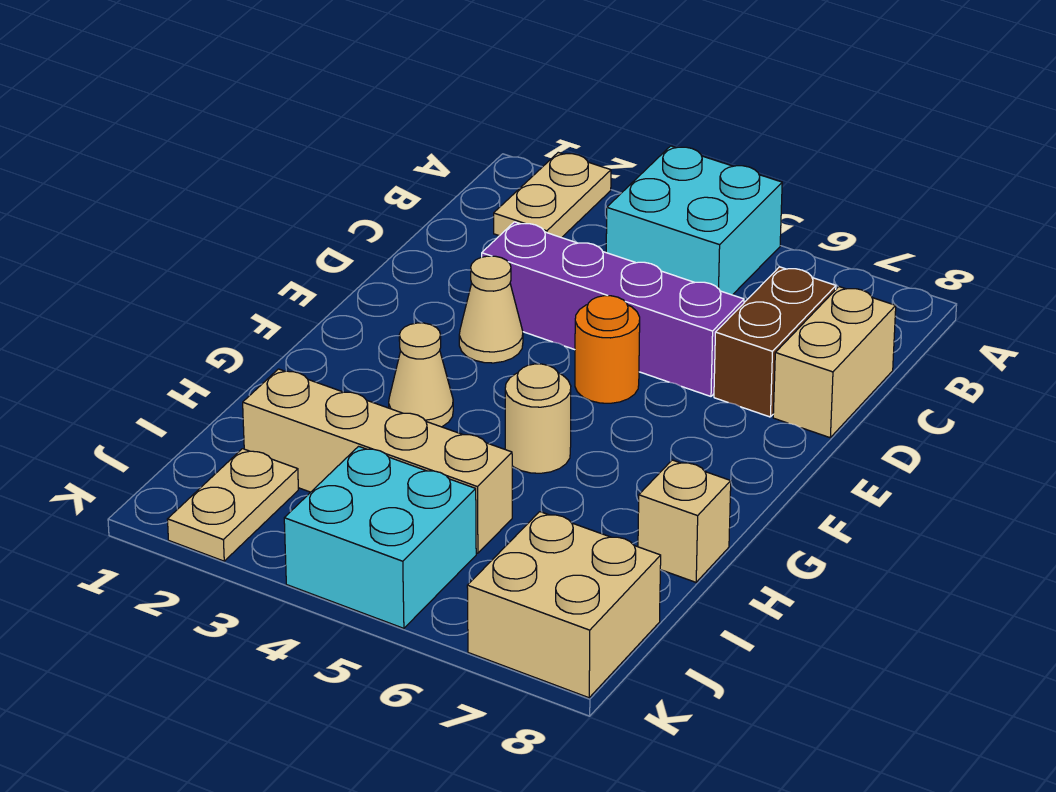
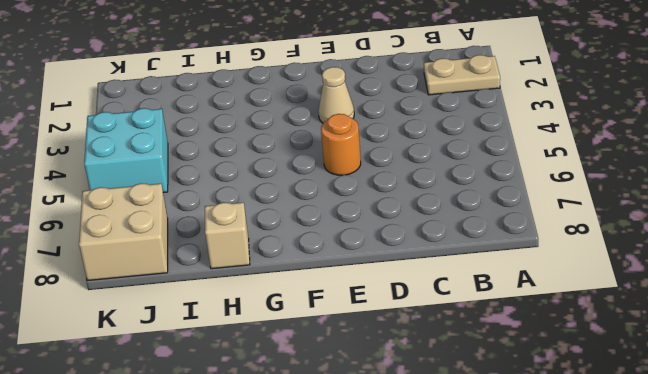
none -> cyan brick A4:B5 level 1
none -> brown brick C7:D7 level 1
none -> tan brick C8:D8 level 1

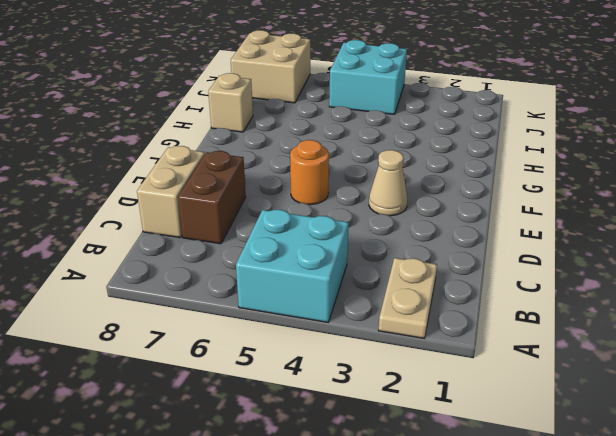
none -> purple brick D3:D6 level 1
none -> tan cone G3 level 1
none -> tan round brick G5 level 1

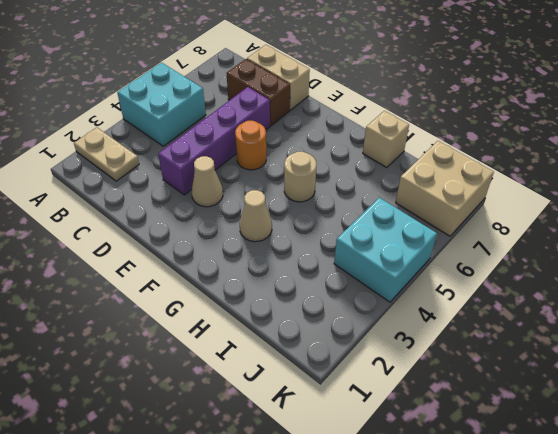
none -> tan brick I2:I5 level 1
none -> tan plate J2:K2 level 1

